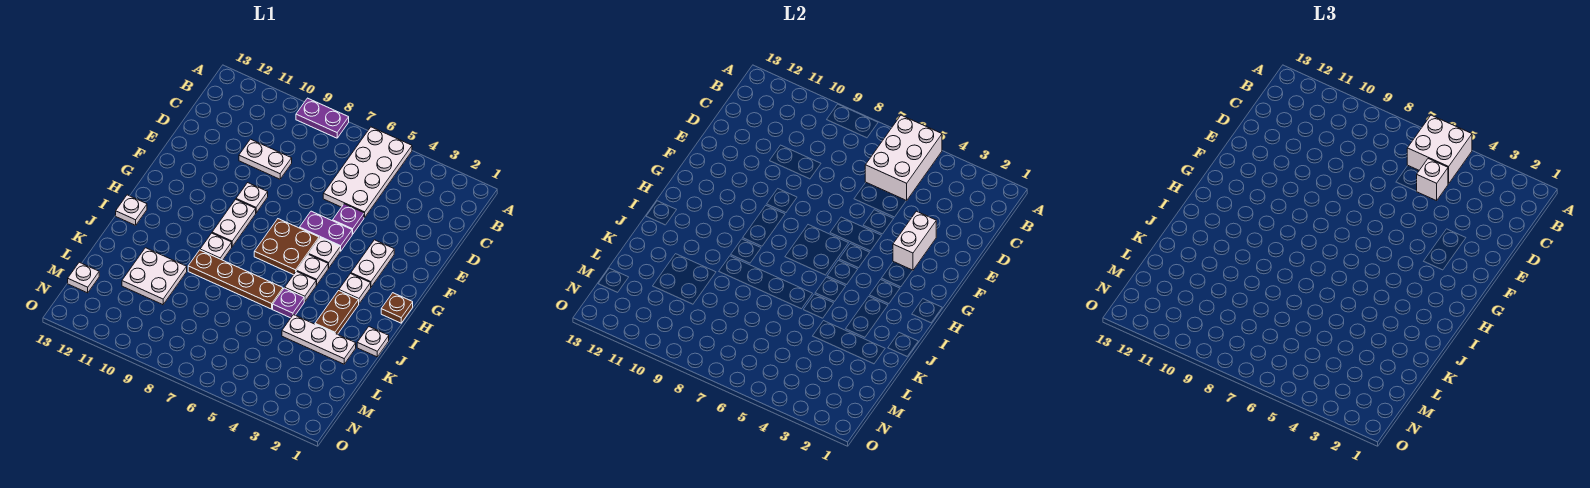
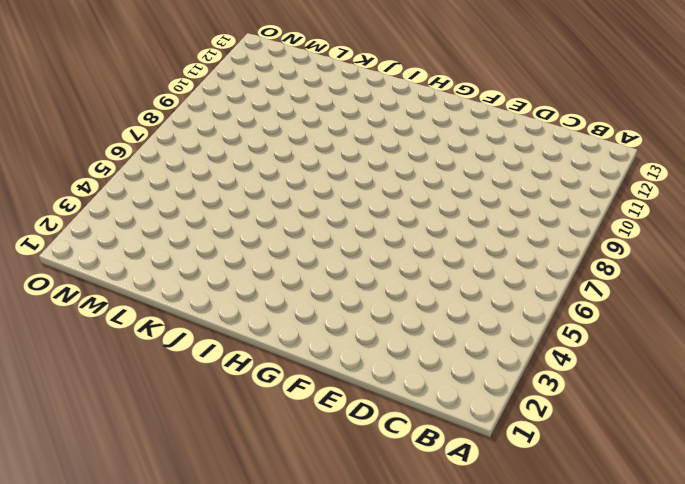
none -> white plate A5:D6 level 1
none -> purple plate A8:A9 level 1
none -> white plate D9:D10 level 1

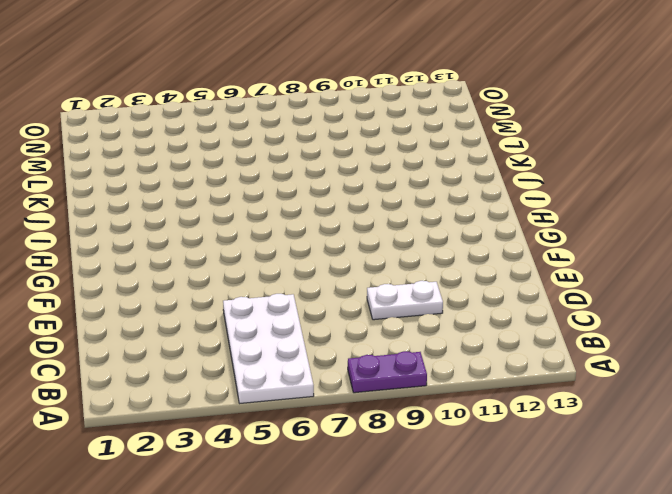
none -> purple plate E5 level 1
none -> white plate F3:G3 level 1
none -> purple plate F5:F6 level 1

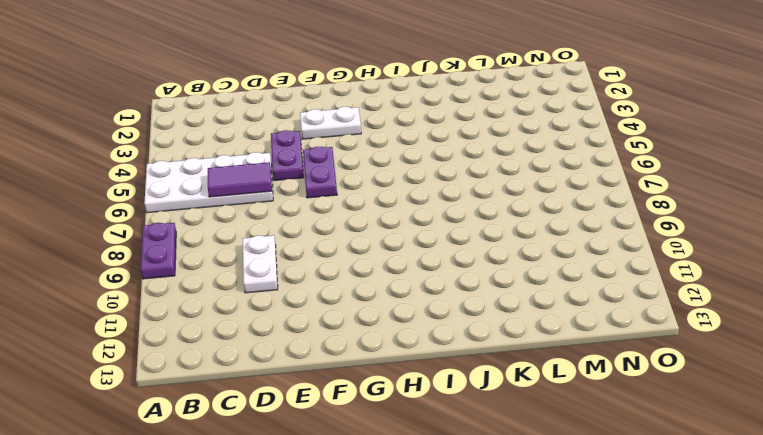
purple tile C6:D6 level 2 -> white brick A5:C6 level 2
purple plate E4:E5 level 1 -> purple plate E5 level 1
none -> white plate F9 level 1
none -> white plate G5 level 1
none -> brown plate G6:H7 level 1

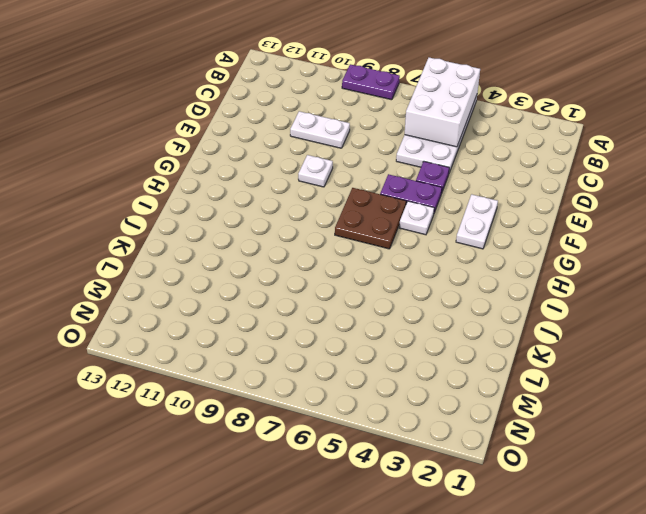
none -> white plate G9:H9 level 1
none -> brown plate H1 level 1
none -> white plate H3 level 1

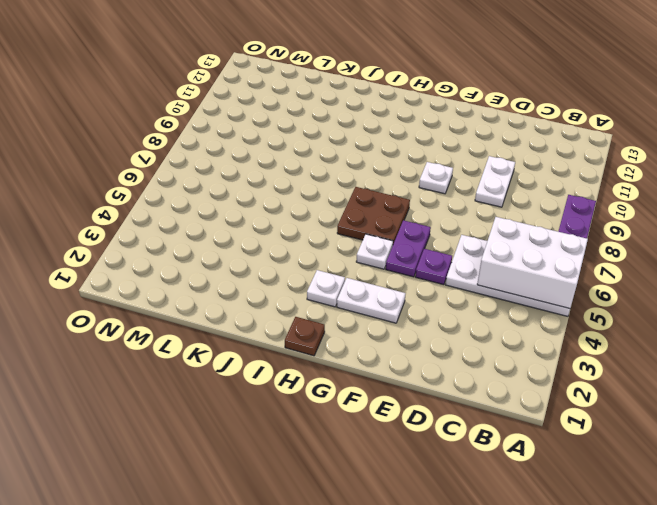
none -> white plate G9:H9 level 1
none -> white plate H5 level 1
none -> brown plate I3:J3 level 1

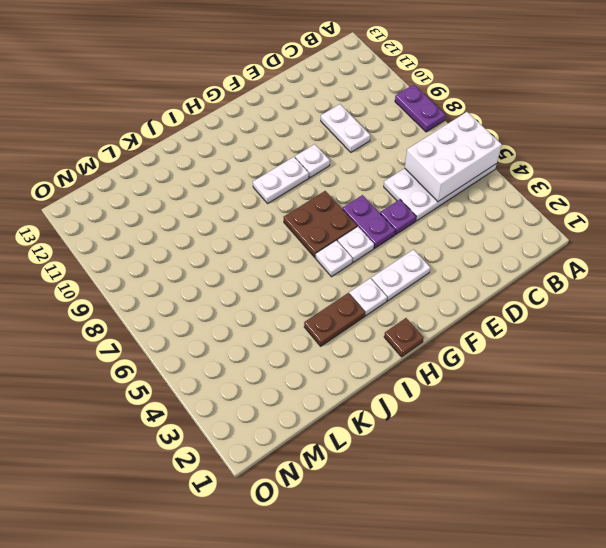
none -> white plate I5 level 1
none -> white plate I9 level 1
none -> white plate I13 level 1

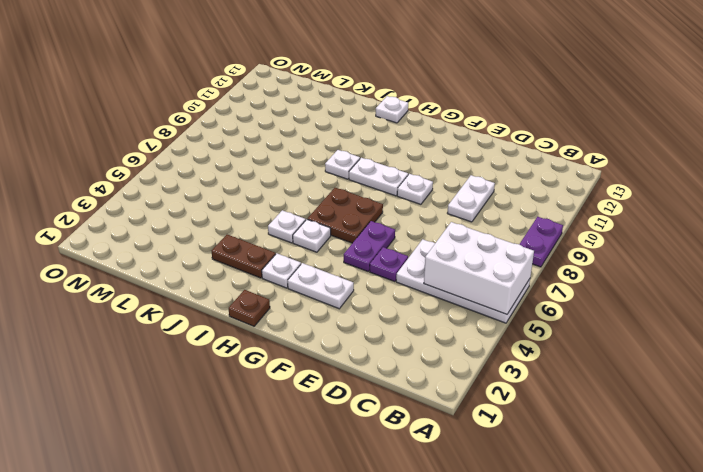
none -> white plate G5 level 1
none -> white plate J1 level 1
none -> purple plate J5 level 1

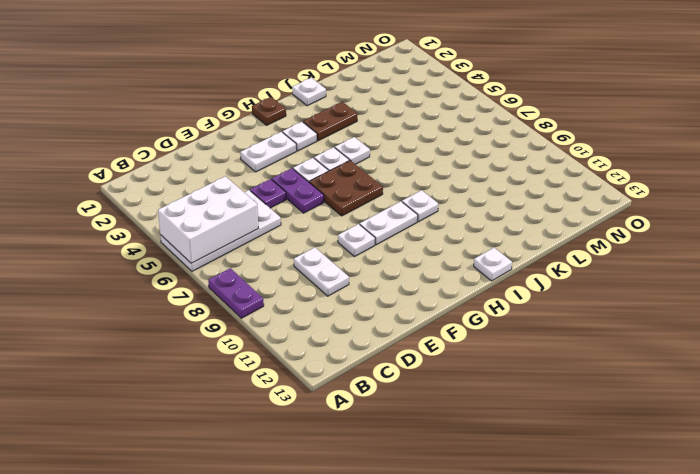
none -> purple plate J5 level 1
none -> brown plate J6:J9 level 1
none -> white plate K2:K4 level 1

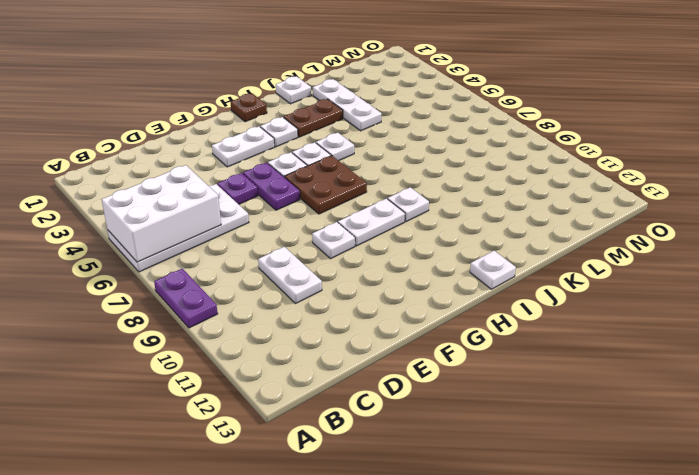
none -> purple plate J5 level 1
none -> brown plate J6:J9 level 1
none -> white plate K10:L11 level 1

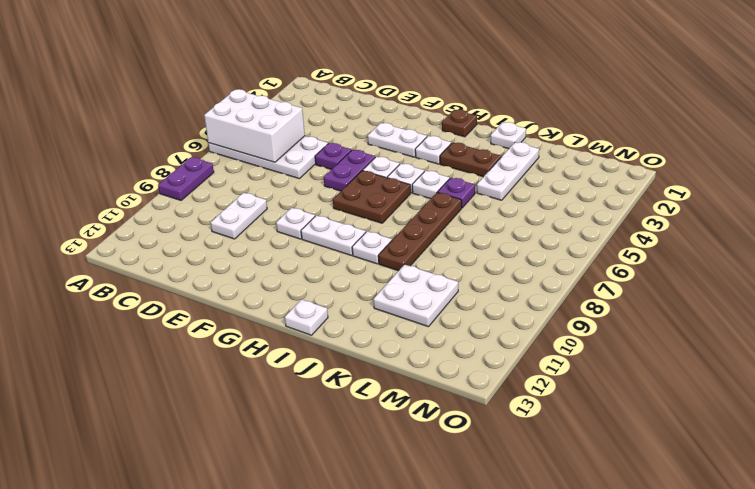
none -> white plate M13 level 1
none -> white brick E3:F3 level 2
none -> white brick A5:B6 level 3

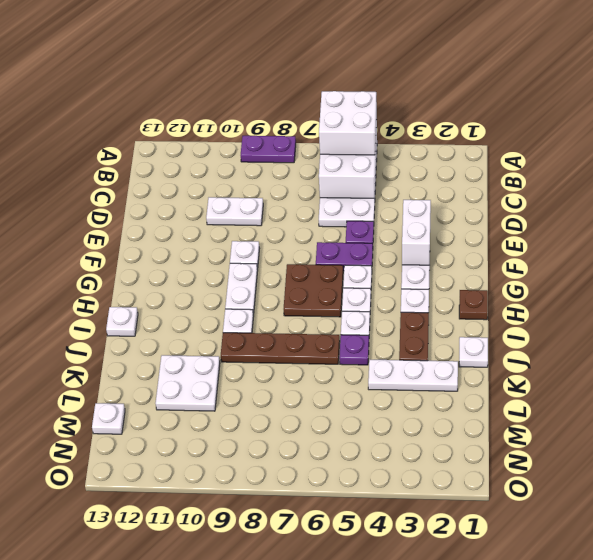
none -> white brick C5 level 3

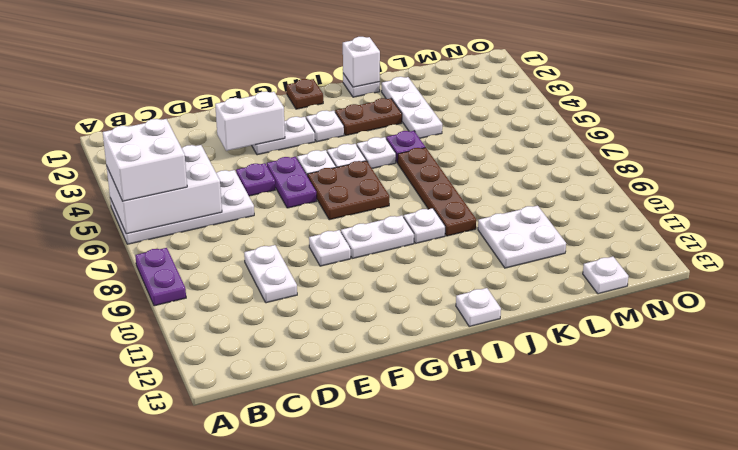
white brick J1 level 2 -> white brick C5 level 3

